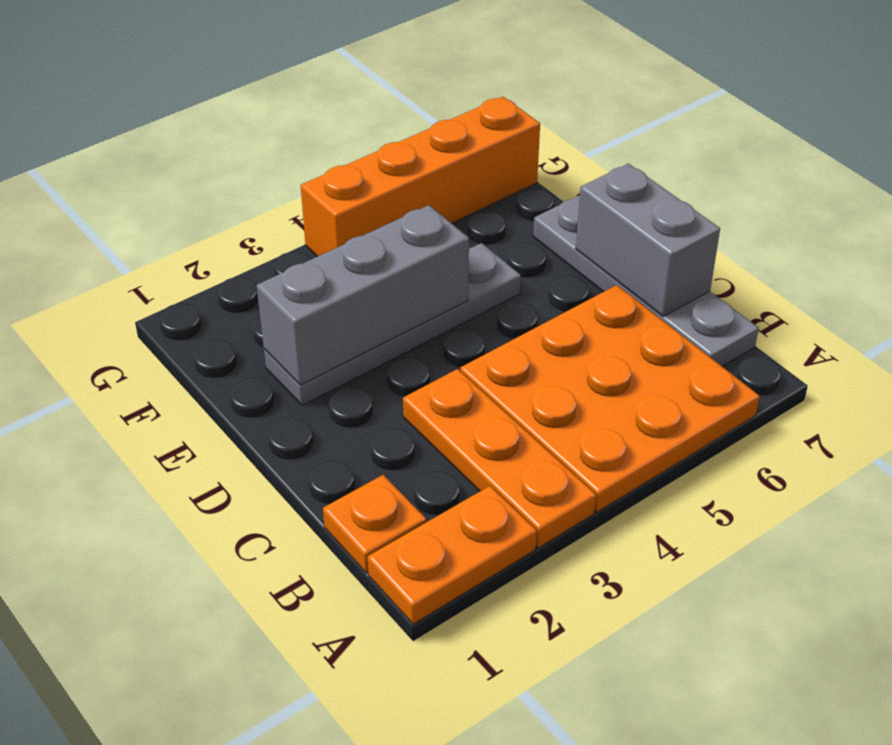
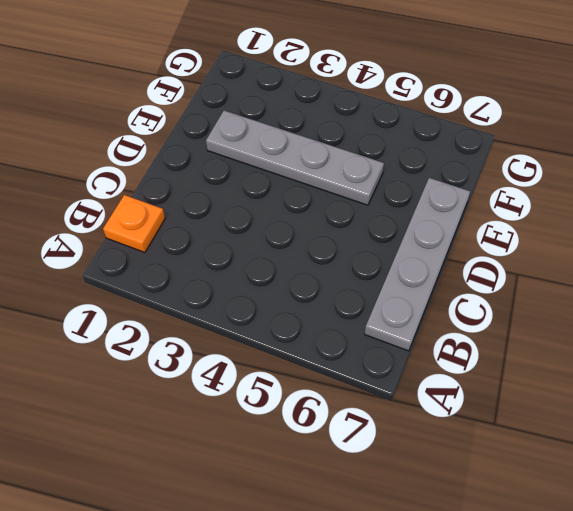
none -> orange plate A1:A2 level 1
none -> orange plate A3:C3 level 1

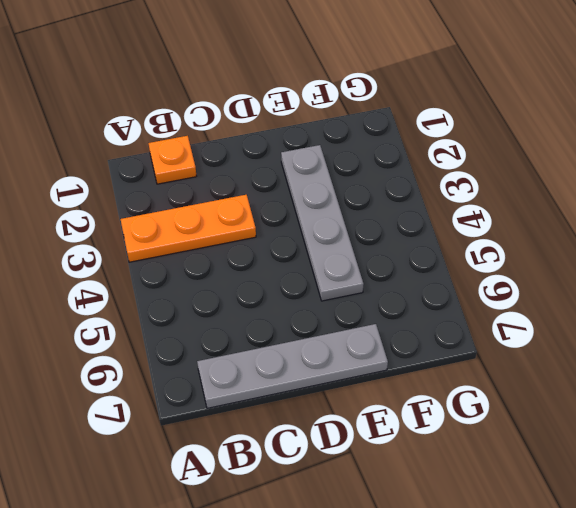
none -> orange plate A1:A2 level 1
none -> orange plate A4:C6 level 1

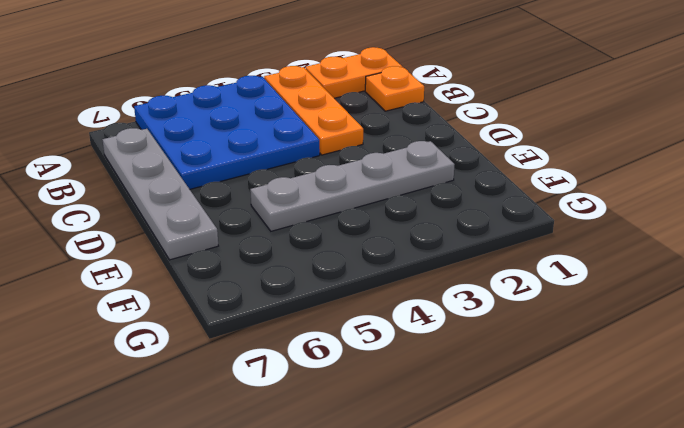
blue plate A4:C6 level 1 -> orange plate A4:C6 level 1
none -> orange brick G4:G7 level 1
none -> grey brick C7:D7 level 2

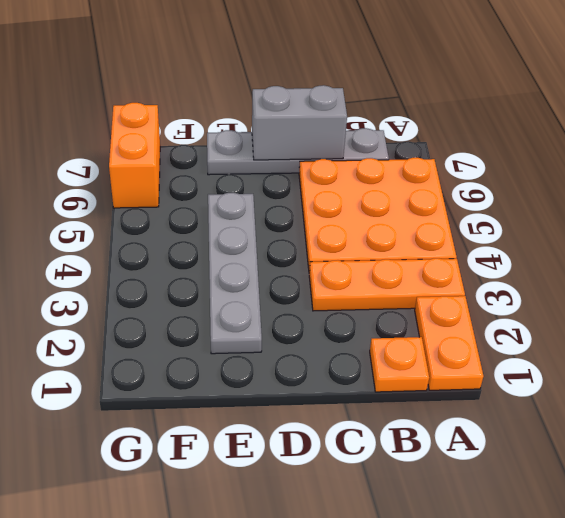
orange brick G6:G7 level 1 -> orange brick G4:G7 level 1
none -> grey brick E2:E4 level 2

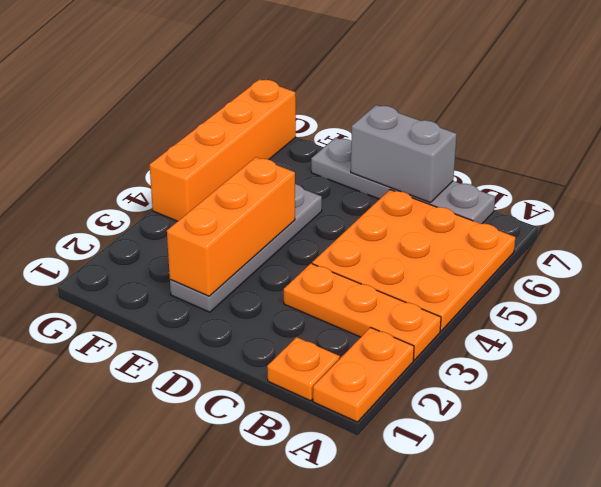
orange brick E2:E4 level 2 -> grey brick E2:E4 level 2

